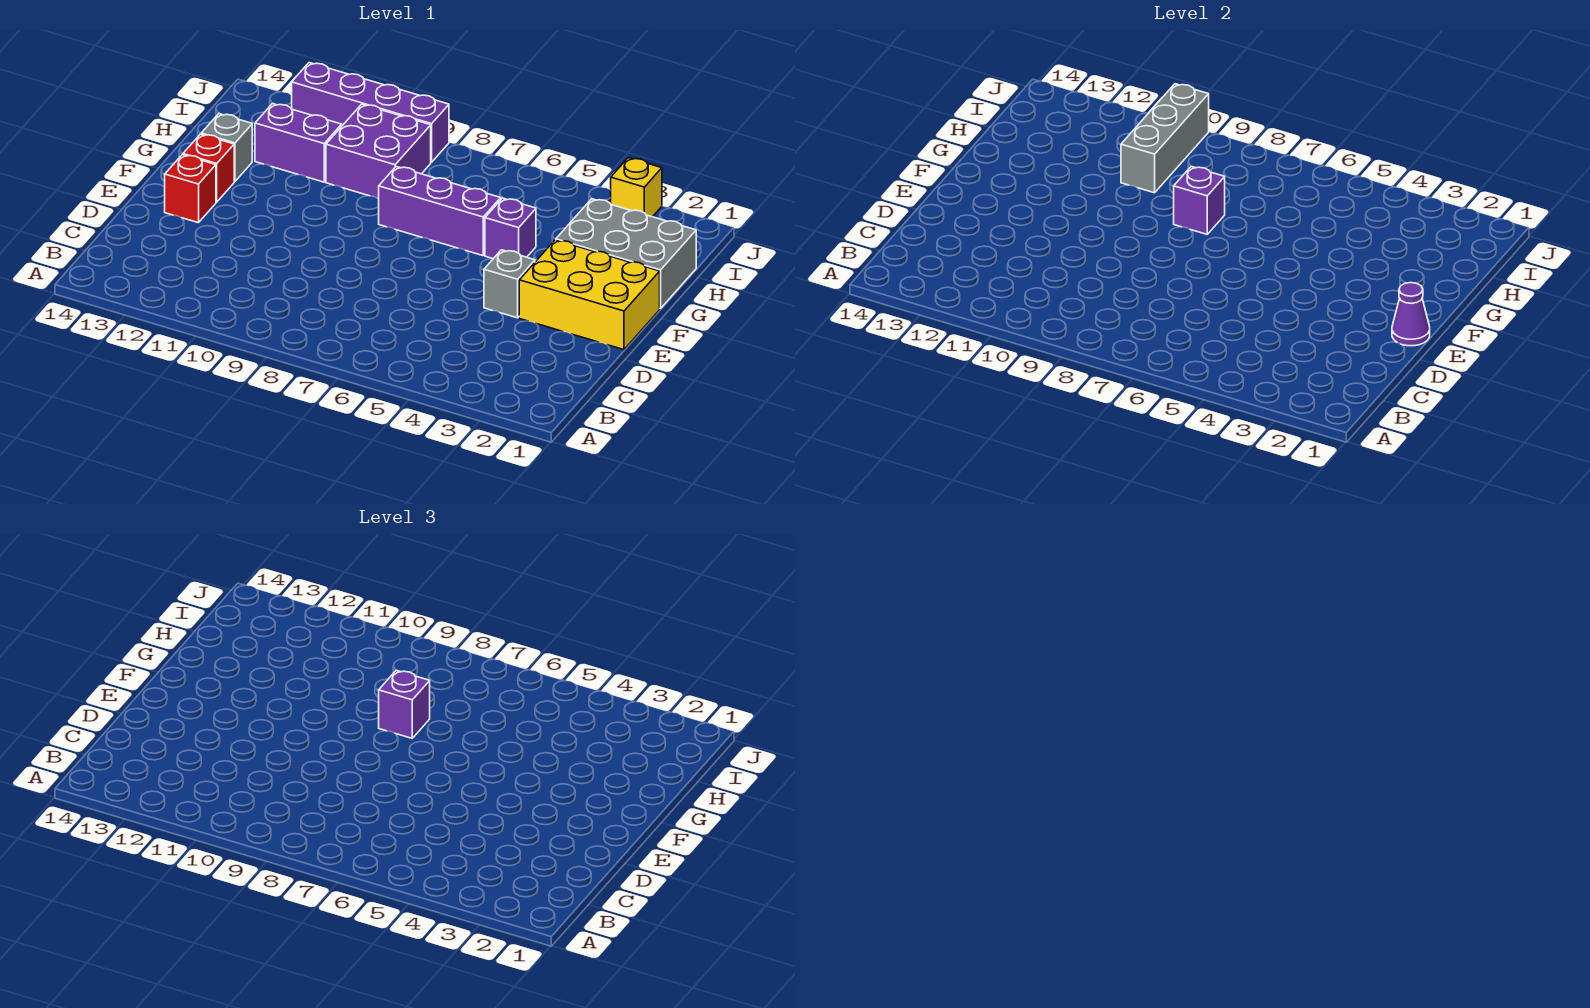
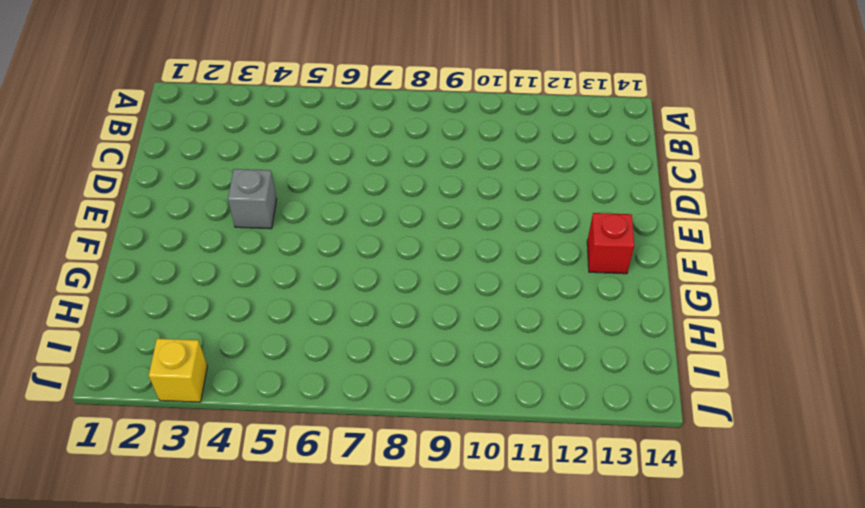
none -> yellow brick E1:F3 level 1
none -> red brick E13 level 1
none -> grey brick G1:H3 level 1

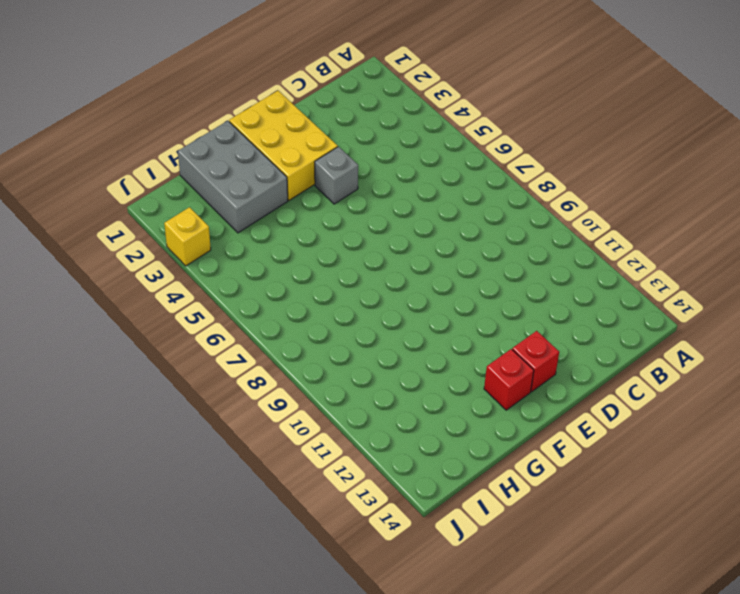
none -> purple brick G5 level 1
none -> purple brick G6:G8 level 1
none -> grey brick G13 level 1

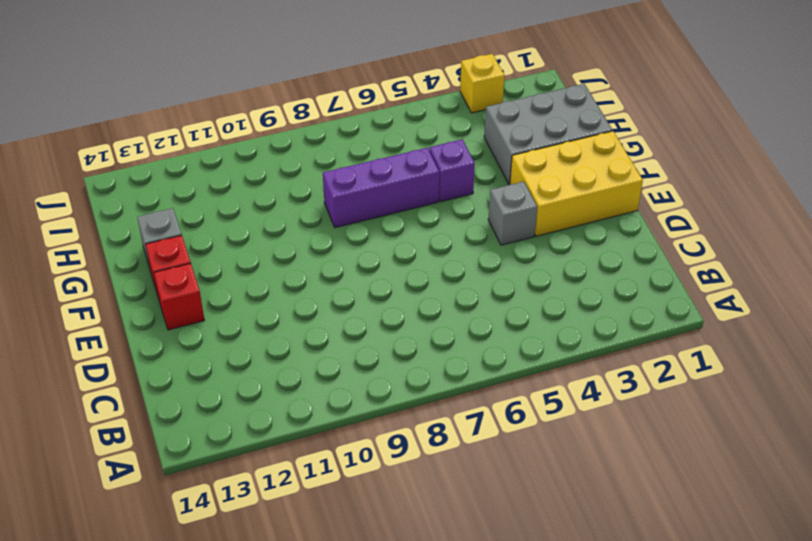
none -> purple brick H9:I10 level 1
none -> purple brick H11:H12 level 1
none -> purple brick J9:J12 level 1

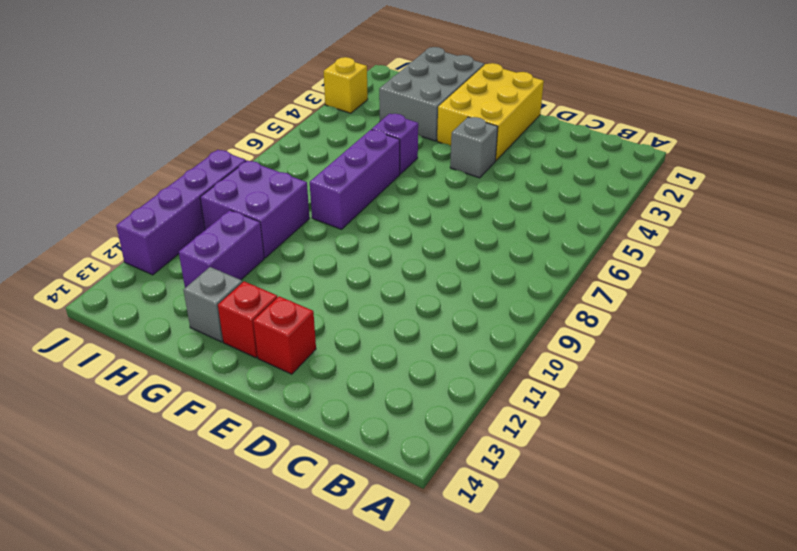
none -> purple cone E1 level 2
none -> purple brick G8 level 2
none -> grey brick H10:J10 level 2

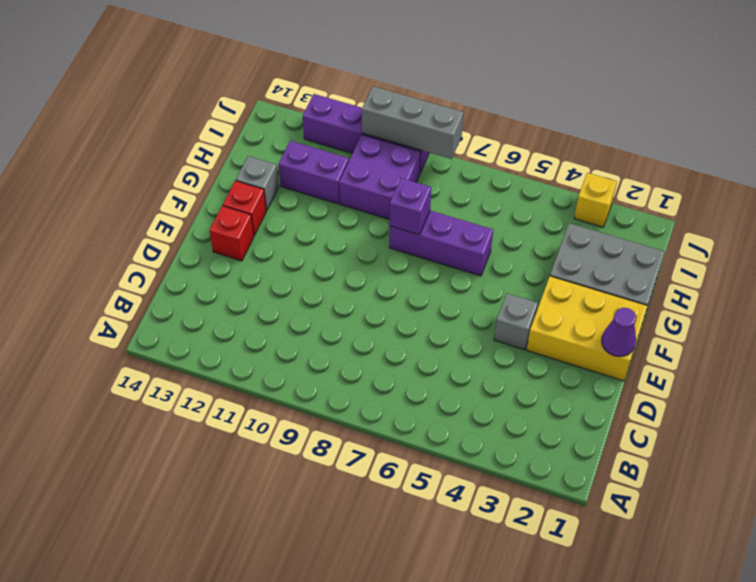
grey brick J8:J10 level 2 -> grey brick H10:J10 level 2
none -> purple brick G5 level 1
none -> purple brick G8 level 3

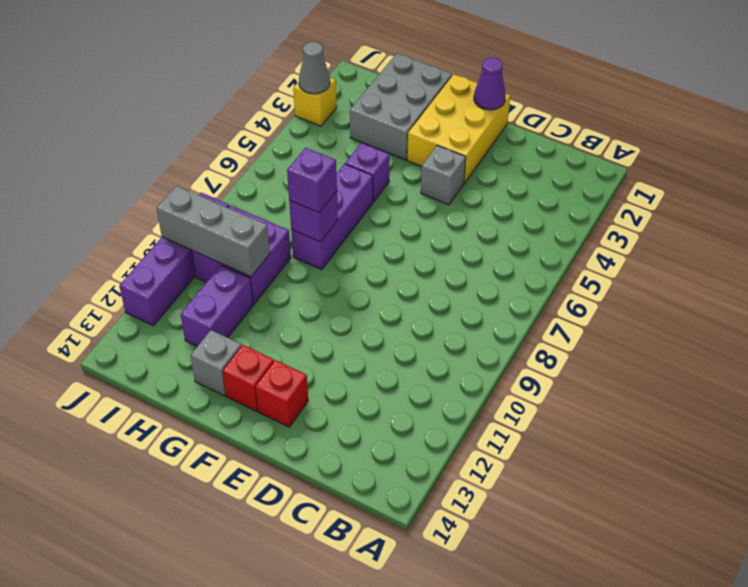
grey cone J3 level 2 -> none

